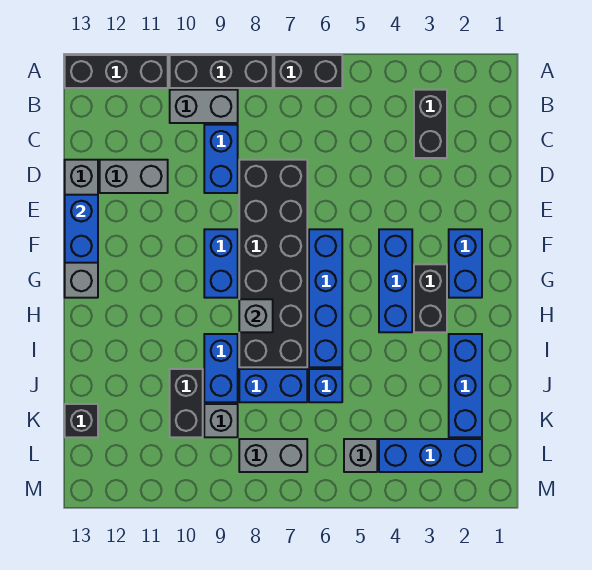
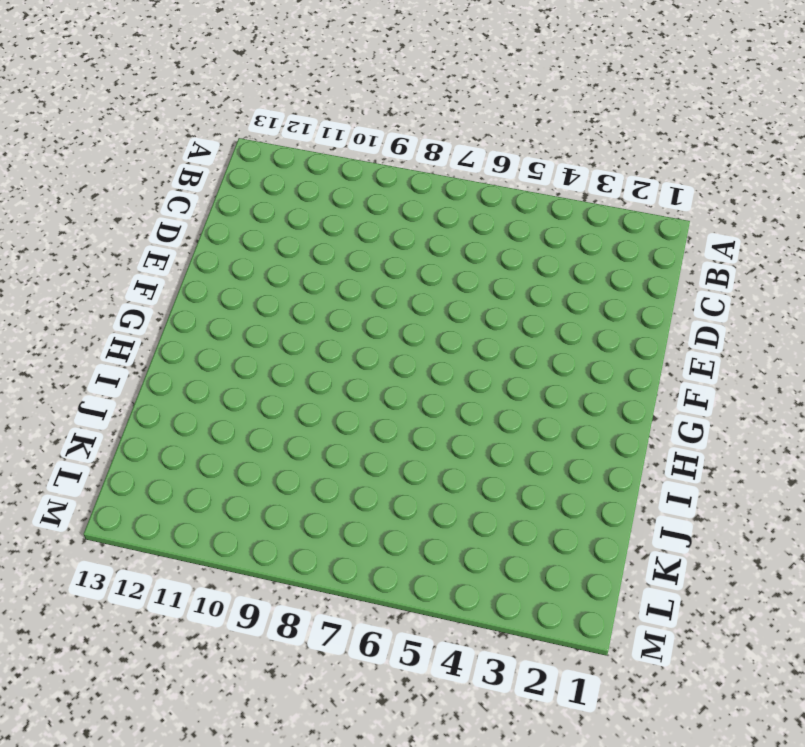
none -> black brick A6:A7 level 1
none -> black brick A8:A10 level 1
none -> black brick A11:A13 level 1

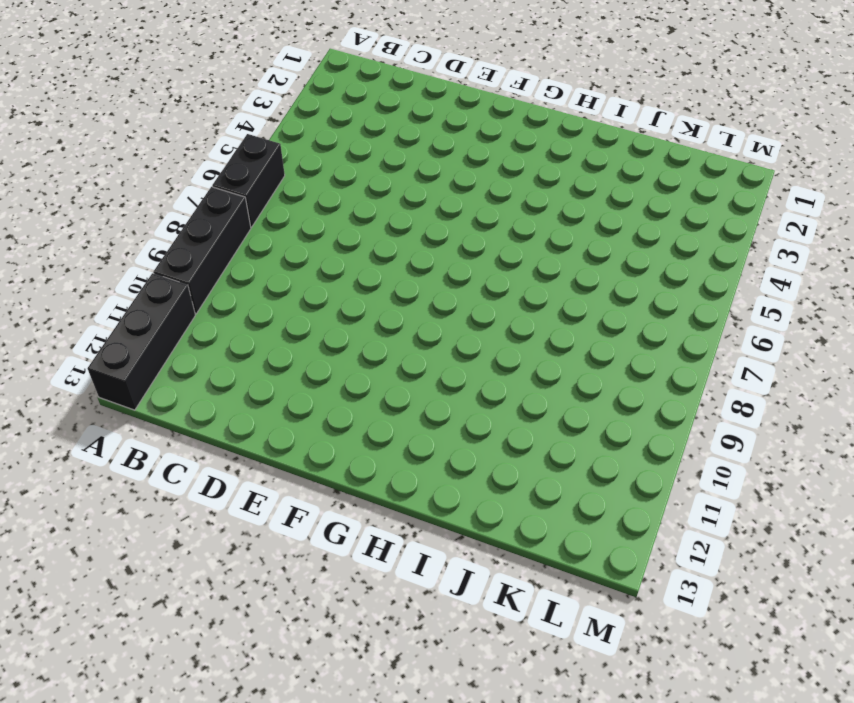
none -> black brick B3:C3 level 1
none -> grey brick B9:B10 level 1
none -> blue brick C9:D9 level 1

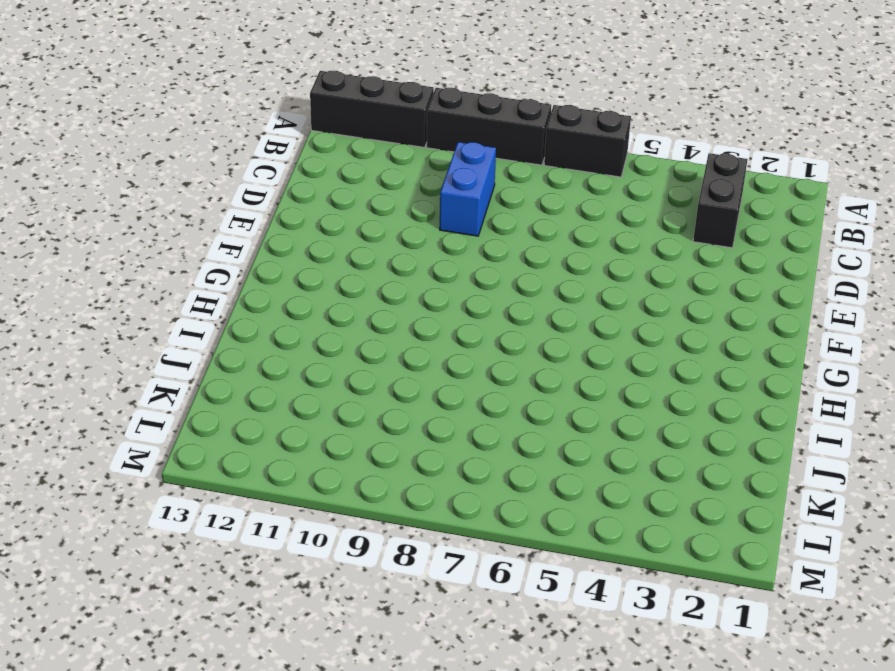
none -> grey brick B9:B10 level 1
none -> black brick D7:I8 level 1
none -> grey brick D11:D12 level 1

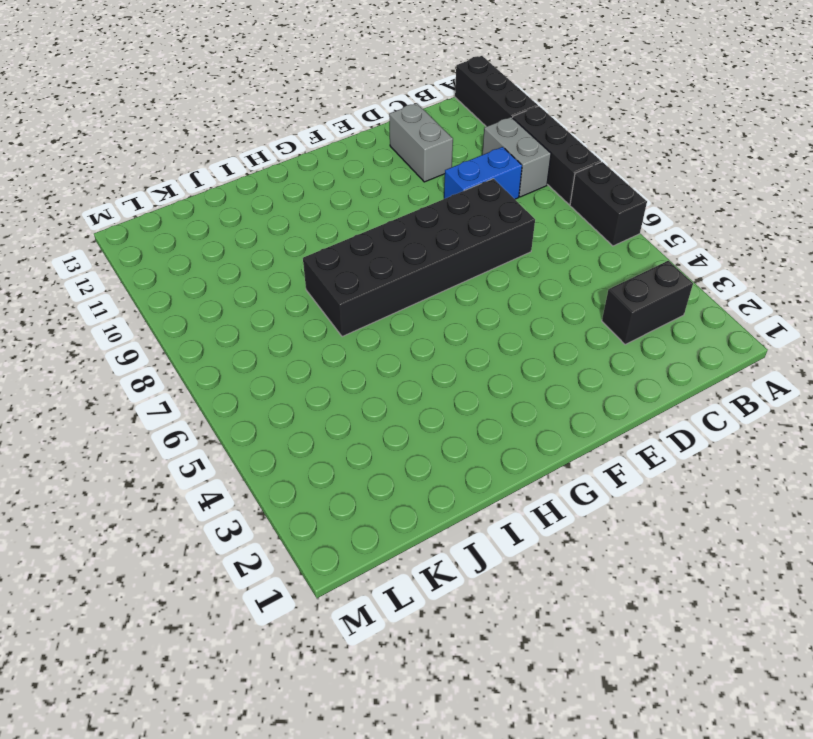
none -> grey brick D13:G13 level 1
none -> blue brick F2:G2 level 1
none -> blue brick F4:H4 level 1

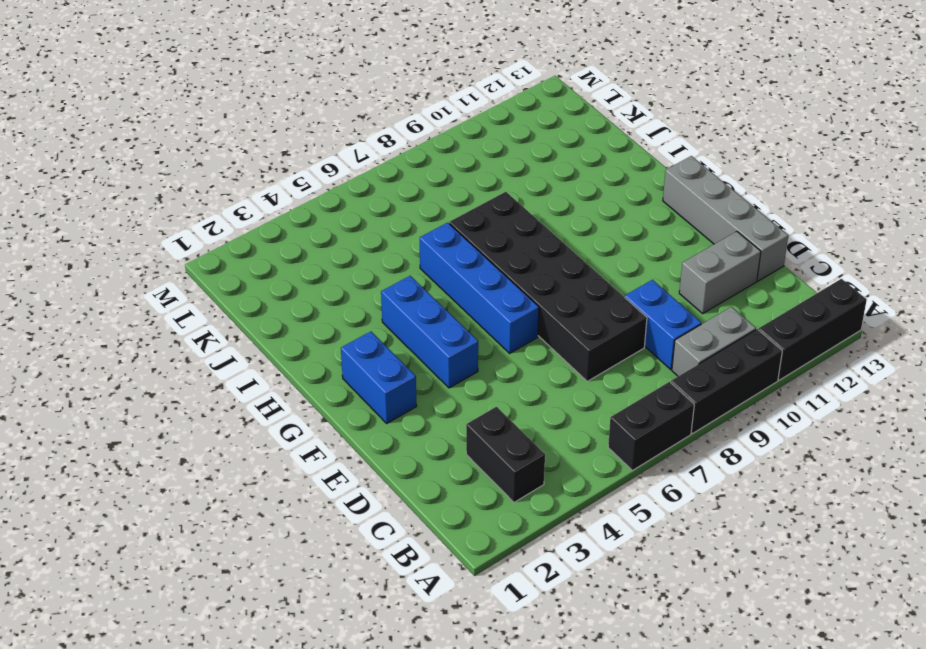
none -> blue brick F9:G9 level 1
none -> black brick G3:H3 level 1
none -> blue brick I2:K2 level 1

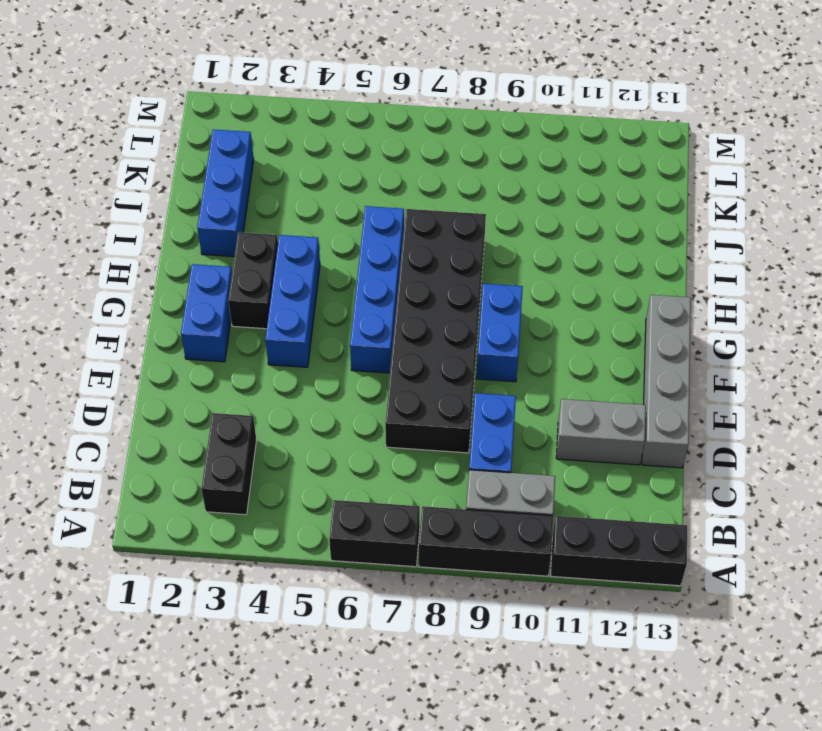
none -> blue brick I9:J9 level 1
none -> blue brick J6 level 1
none -> blue brick J7:J8 level 1

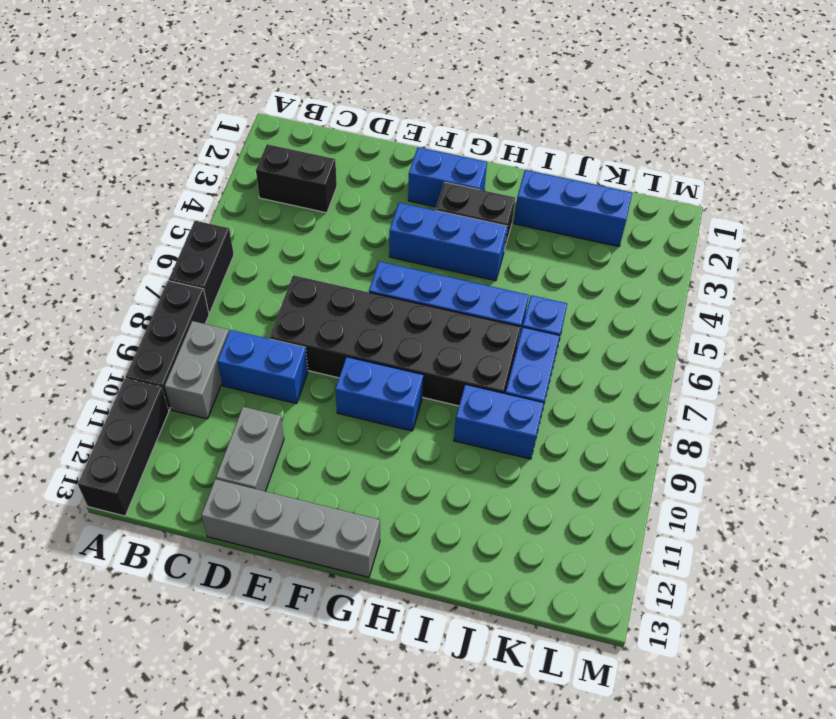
none -> black brick J10:K10 level 1
none -> grey brick K9 level 1
none -> black brick K13 level 1

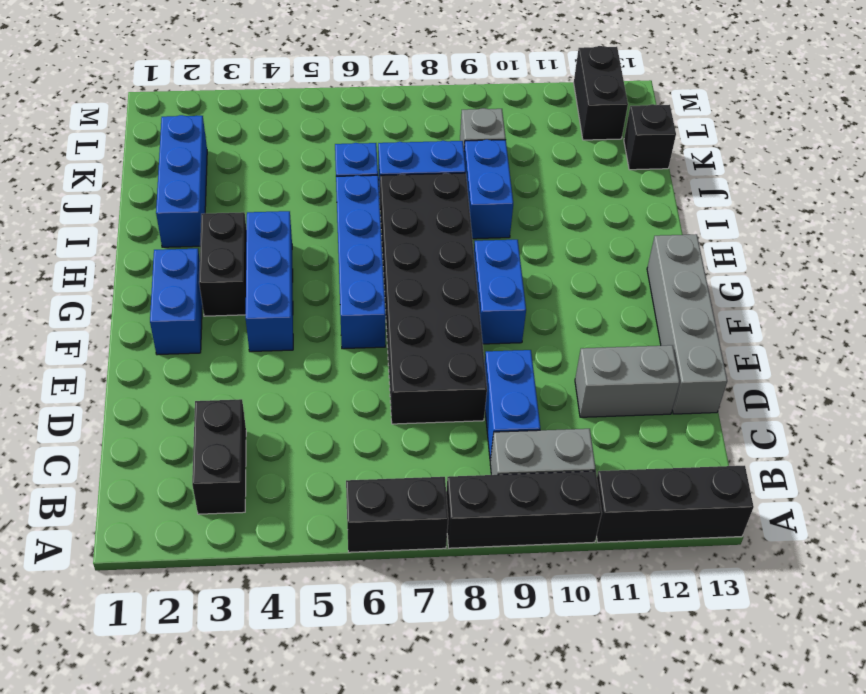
black brick L12:M12 level 1 -> black brick J10:K10 level 1
none -> blue brick L2:L4 level 1
none -> grey brick L5 level 1
none -> grey brick L7:L8 level 1

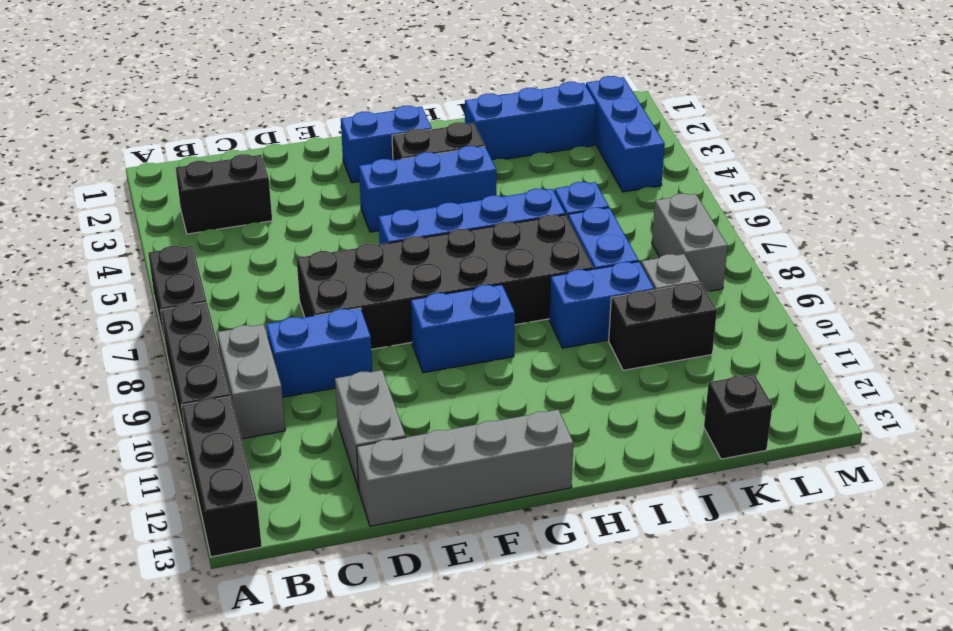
none -> grey brick L5 level 1
none -> blue brick E13:F13 level 2
none -> grey brick H8 level 2

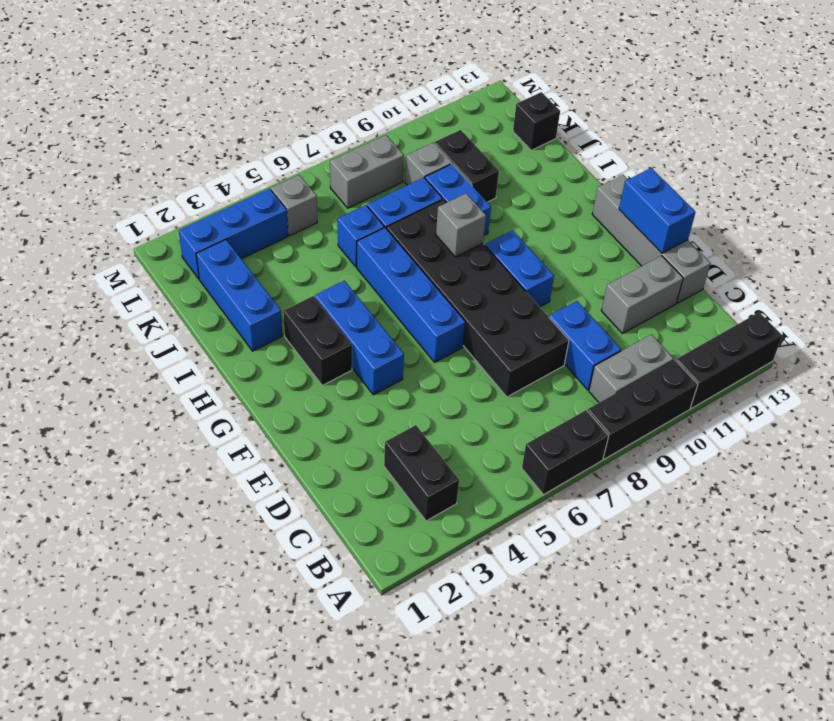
none -> blue brick F2:G2 level 1

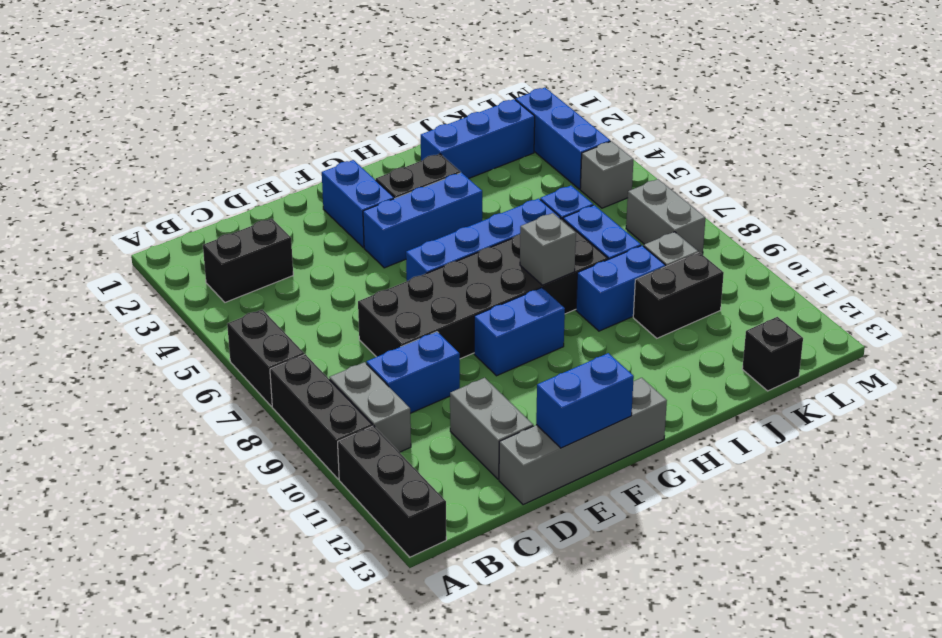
blue brick F2:F3 level 1 -> blue brick F2:G2 level 1

